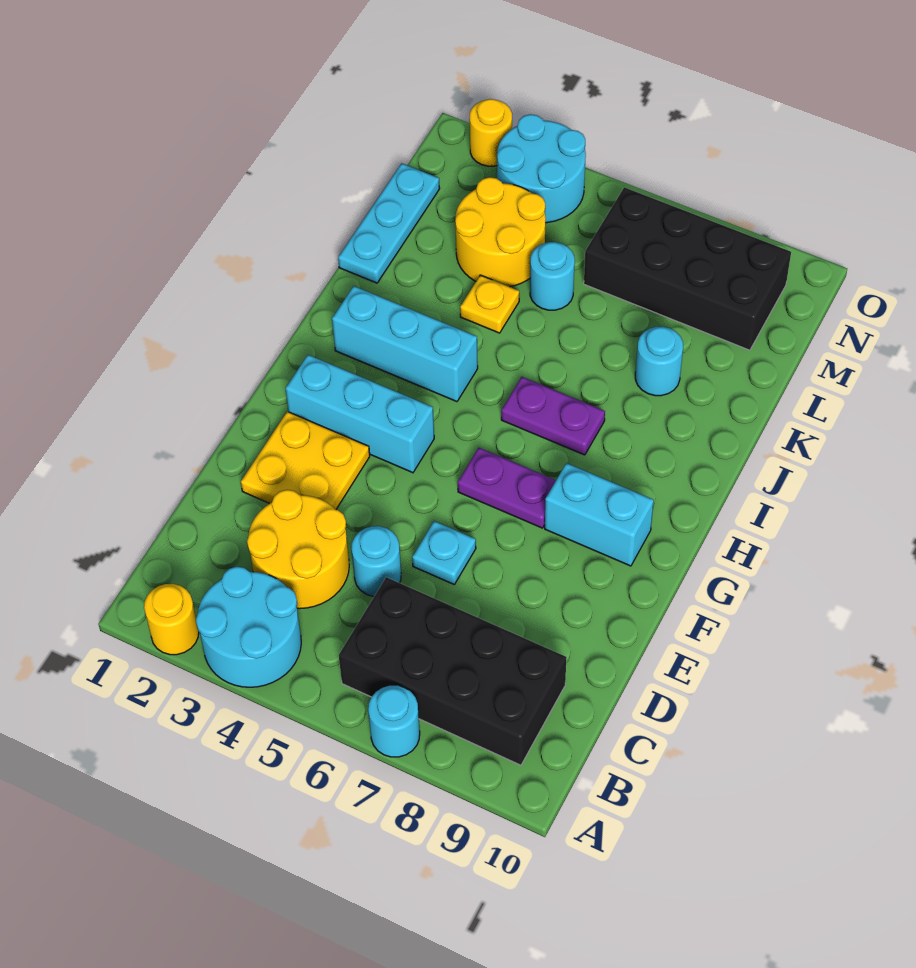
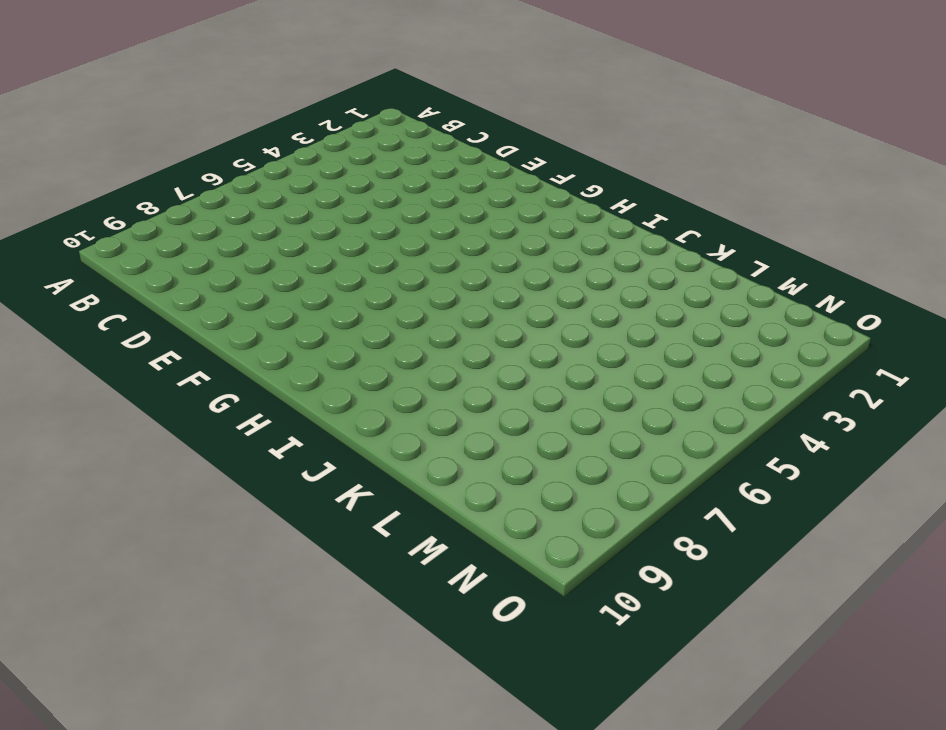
none -> yellow round brick A2 level 1
none -> cyan round brick A3:B4 level 1
none -> cyan round brick A7 level 1

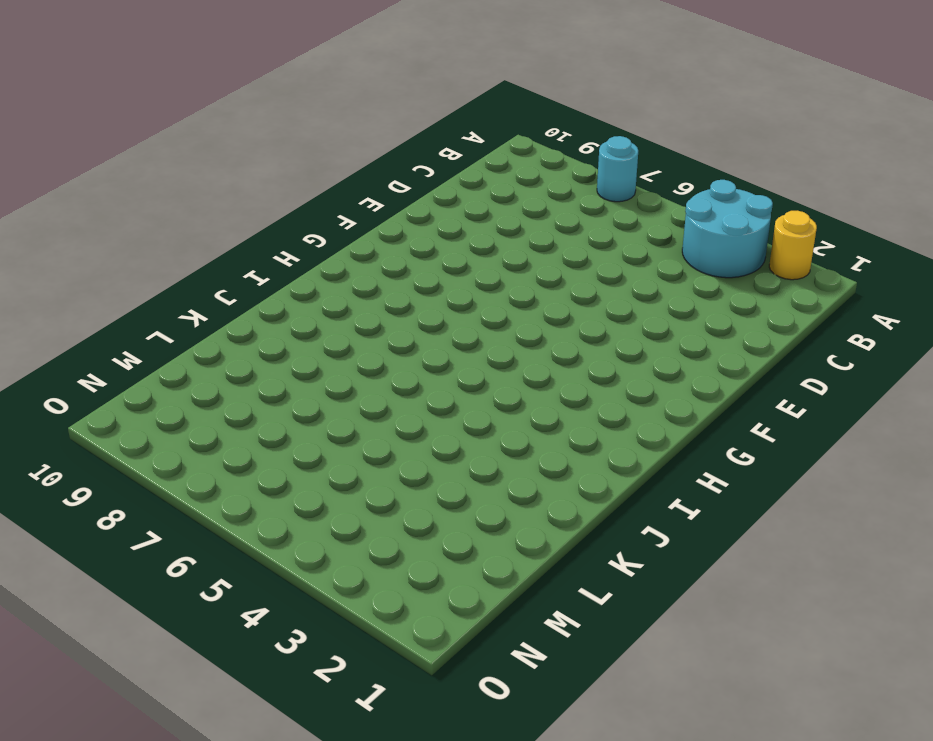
none -> black brick B6:C9 level 1
none -> yellow round brick C3:D4 level 1
none -> cyan round brick D5 level 1

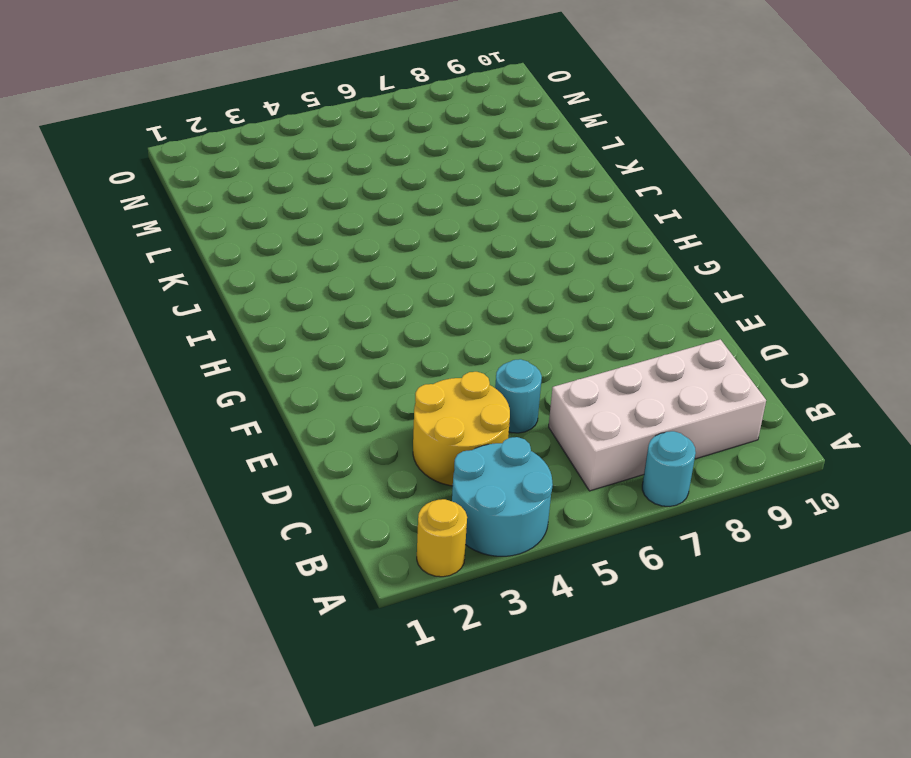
white brick B6:C9 level 1 -> black brick B6:C9 level 1
none -> yellow plate E2:F3 level 1
none -> cyan plate E6 level 1
none -> cyan brick G2:G4 level 1

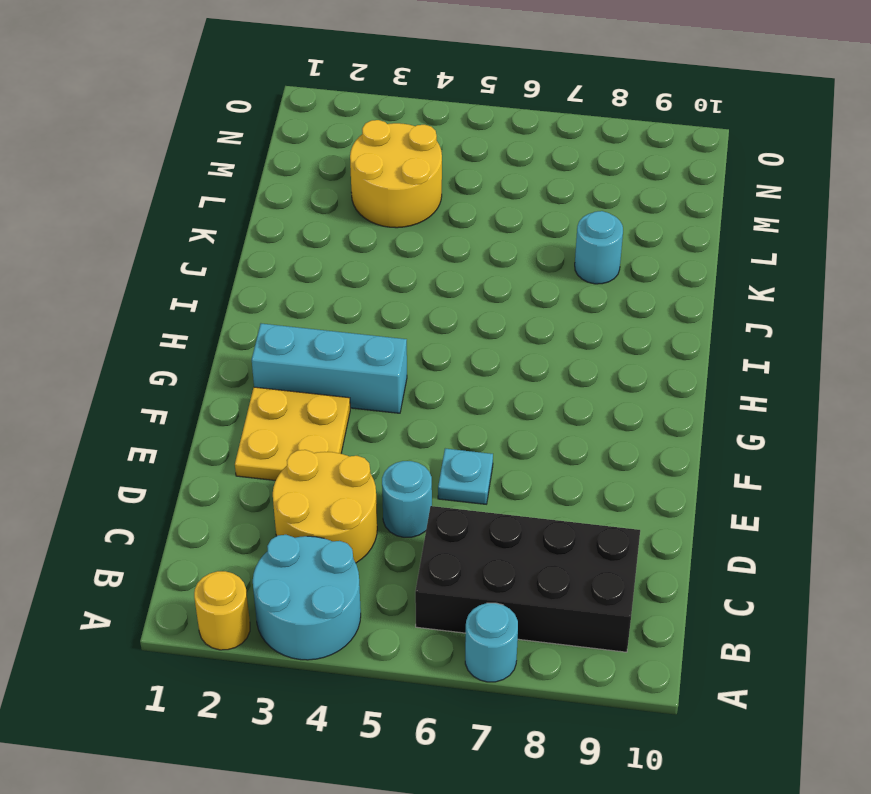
none -> purple plate G6:G7 level 1
none -> cyan brick G8:G9 level 1
none -> cyan brick I2:I4 level 1

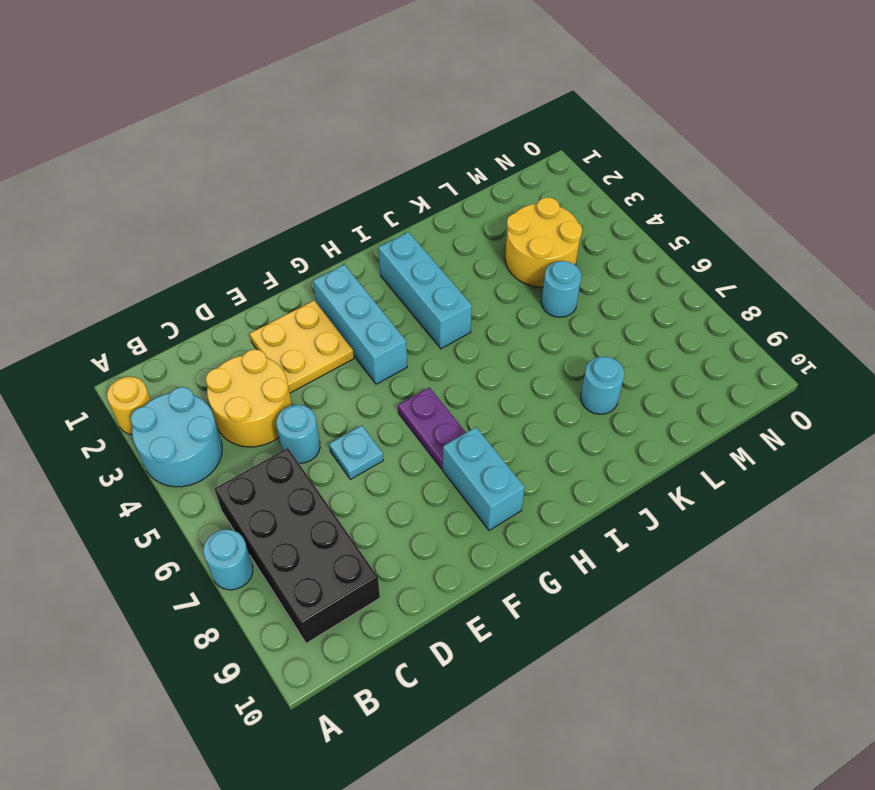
none -> purple plate I6:I7 level 1
none -> cyan plate K1:M1 level 1
none -> yellow plate K4 level 1

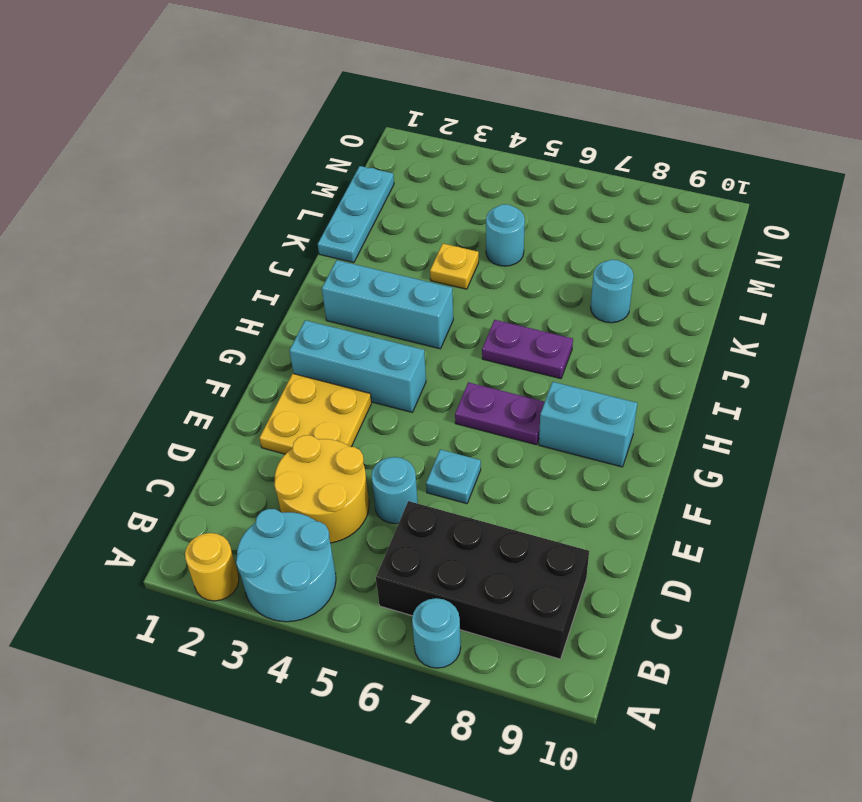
none -> yellow round brick L3:M4 level 1
none -> black brick M6:N9 level 1
none -> cyan round brick N3:O4 level 1

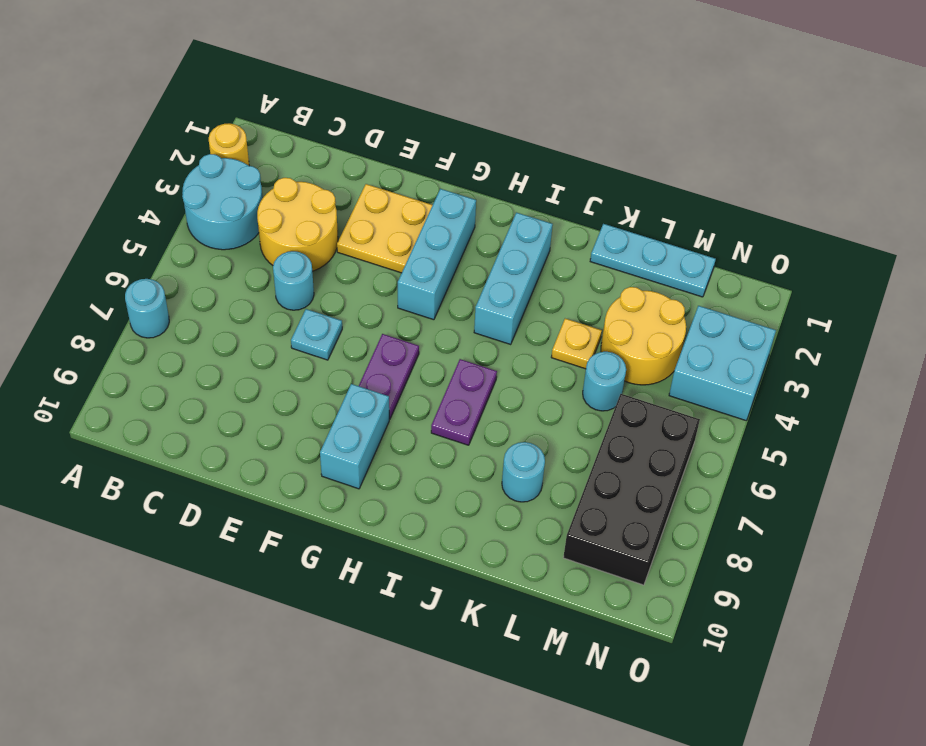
cyan brick N3:O4 level 1 -> cyan round brick N3:O4 level 1
none -> black brick B6:C9 level 1
none -> yellow round brick O2 level 1

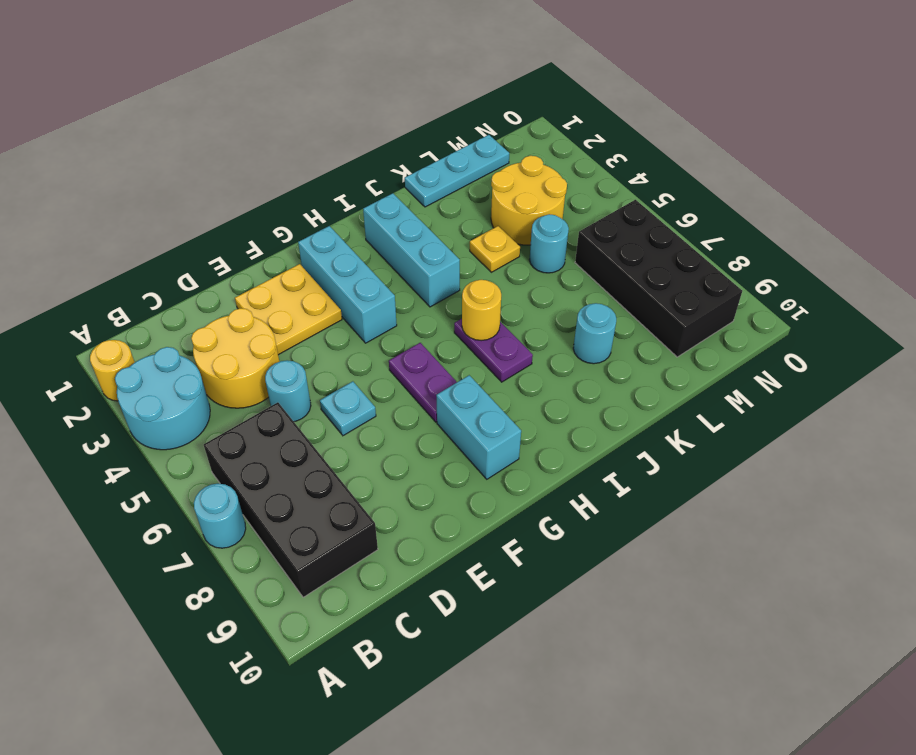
yellow round brick I6 level 2 -> yellow round brick O2 level 1
none -> cyan round brick N3:O4 level 1

